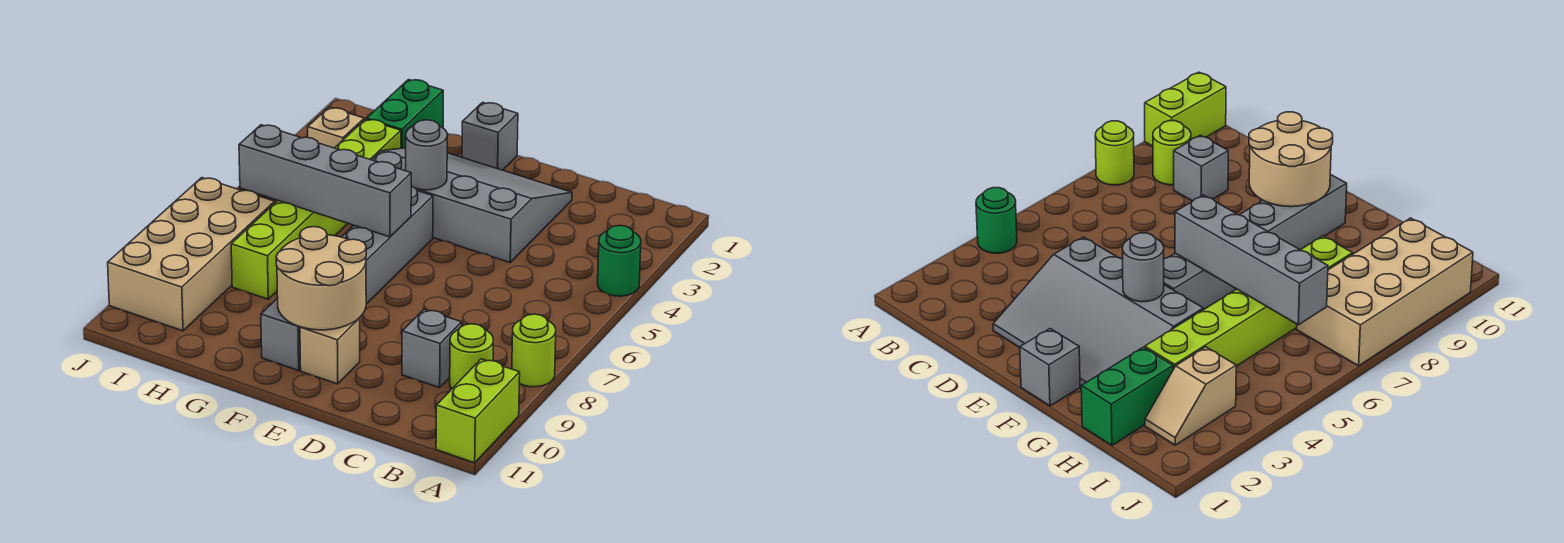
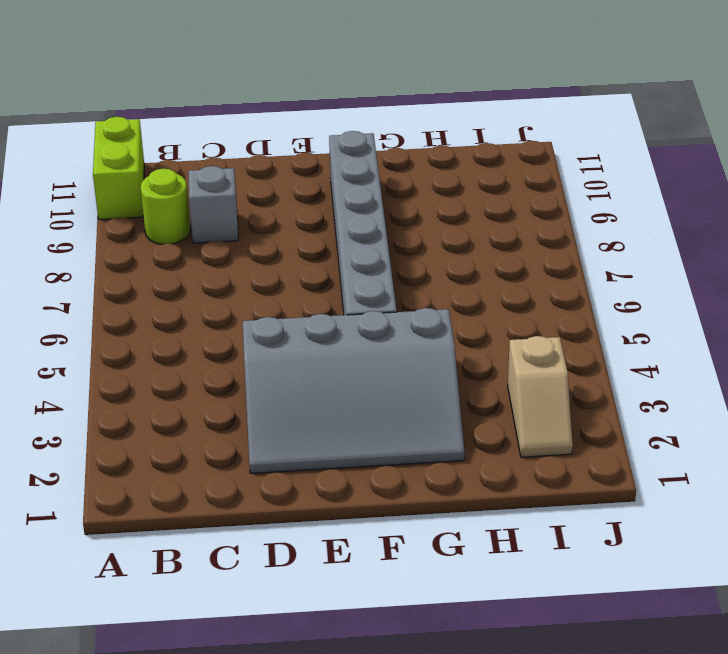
none -> green round brick A4 level 1
none -> lime round brick A8 level 1
none -> tan brick E10 level 1

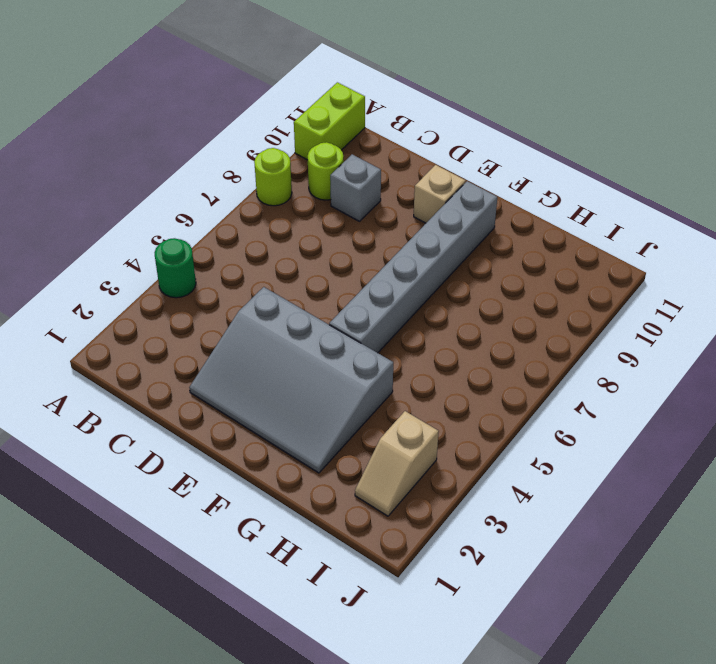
none -> grey brick F1 level 1
none -> green brick H1:H2 level 1
none -> lime brick H3:H8 level 1

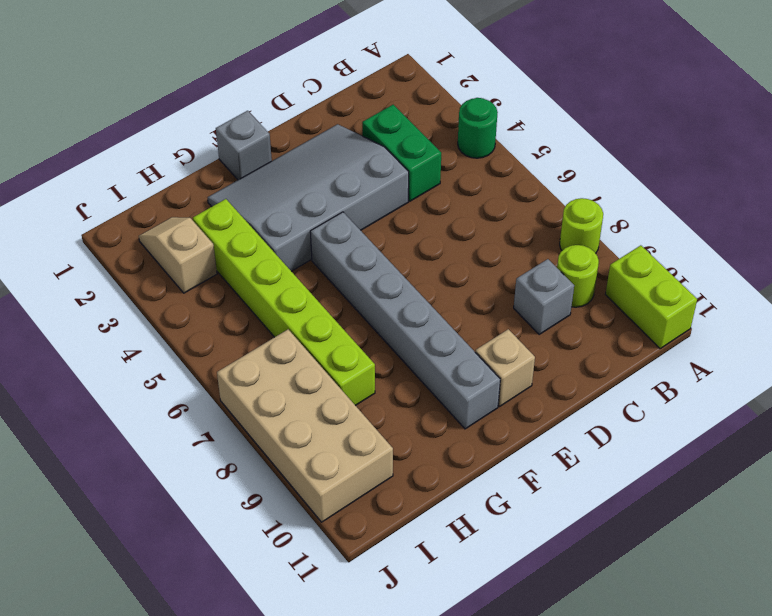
green brick C3:C4 level 1 -> green brick H1:H2 level 1
none -> tan round brick E9:F10 level 2
none -> grey round brick F4 level 2
none -> grey brick F6:I6 level 2

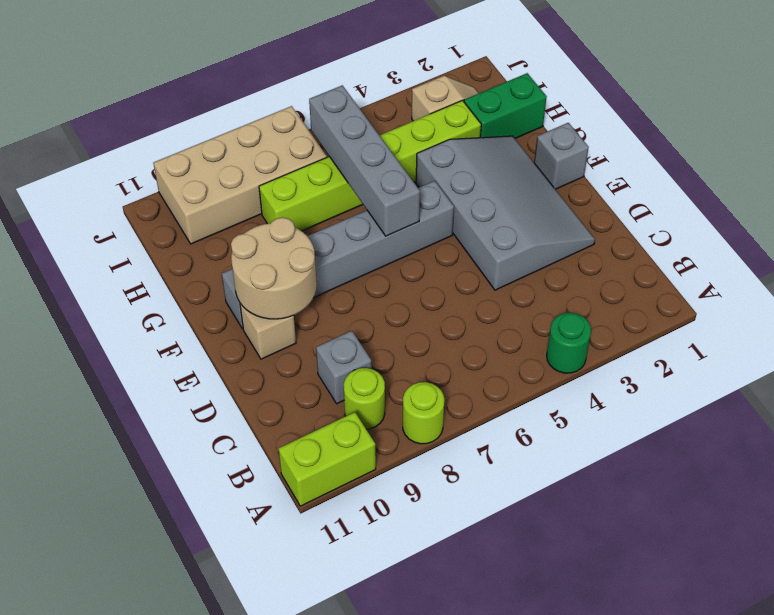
none -> grey round brick F4 level 2

